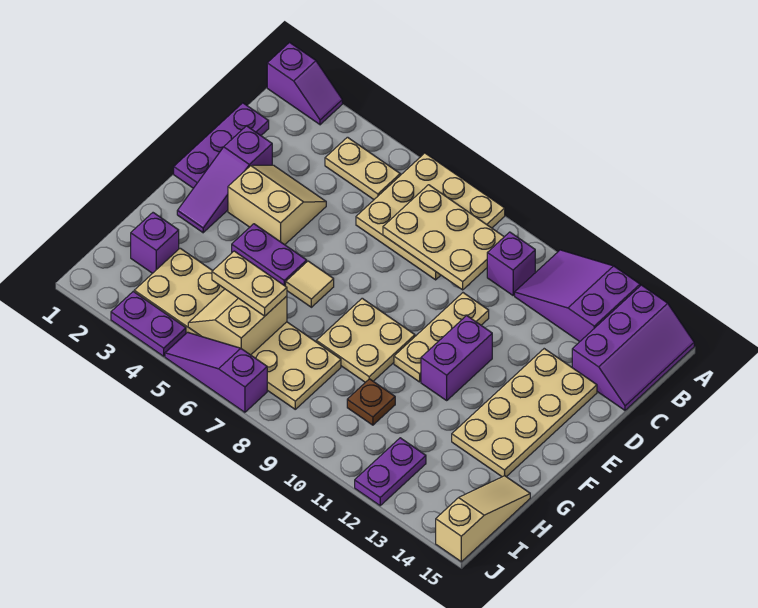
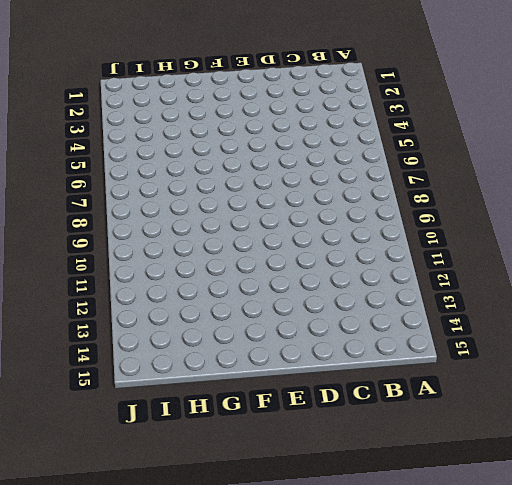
none -> purple slope A1:A2 level 1 top 1
none -> tan plate A6:C8 level 1
none -> purple slope A11:B13 level 1 top 13

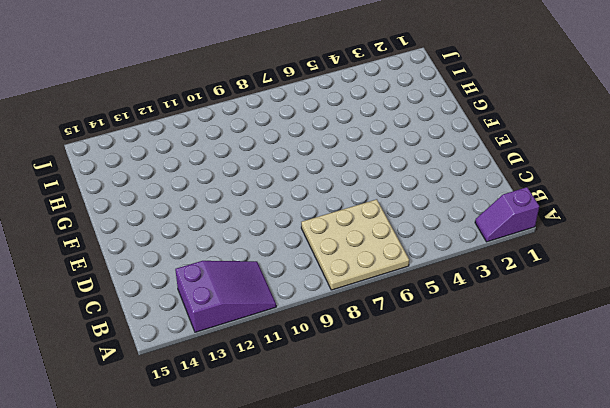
none -> purple slope A14:C15 level 1 top 14
none -> tan plate B4:B5 level 1
none -> purple brick B10 level 1

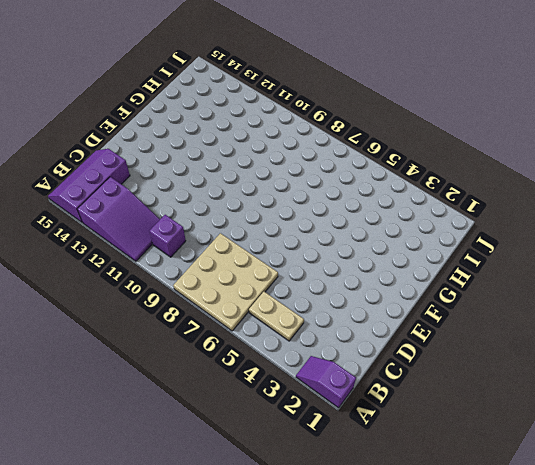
none -> purple plate C1:E1 level 1
none -> purple slope D2:F2 level 1 top D
none -> tan slope D3:E4 level 1 top E

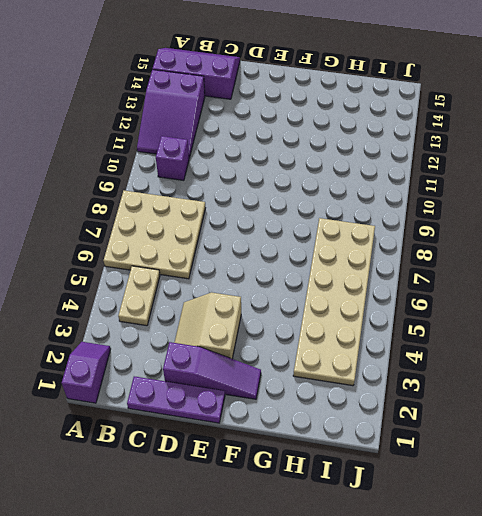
none -> tan plate D10:F10 level 1
none -> tan plate D13:G14 level 1
none -> purple brick E11:F11 level 1

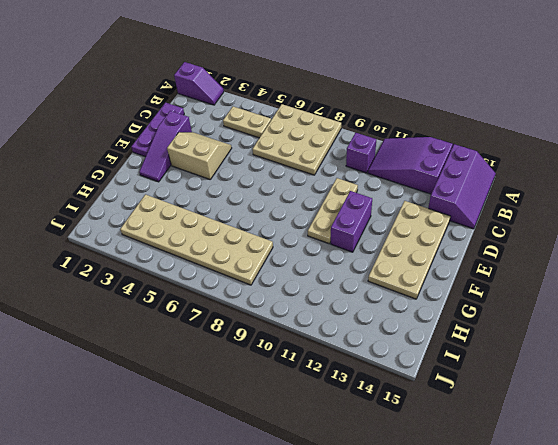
none -> purple plate F4:F5 level 1
none -> tan tile F6 level 1
none -> tan plate F8:G9 level 1

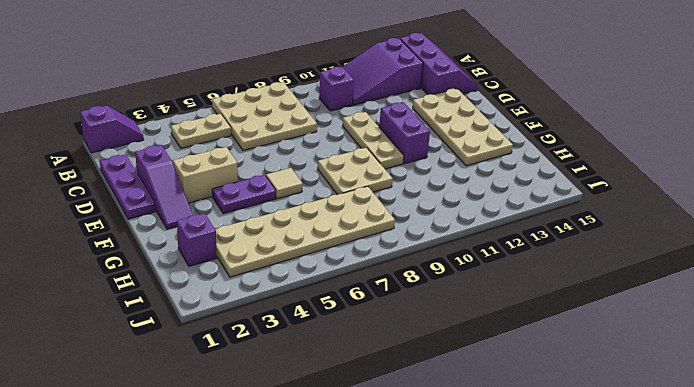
none -> brown plate H10 level 1
none -> tan slope H15:J15 level 1 top J
none -> purple plate I12:J12 level 1

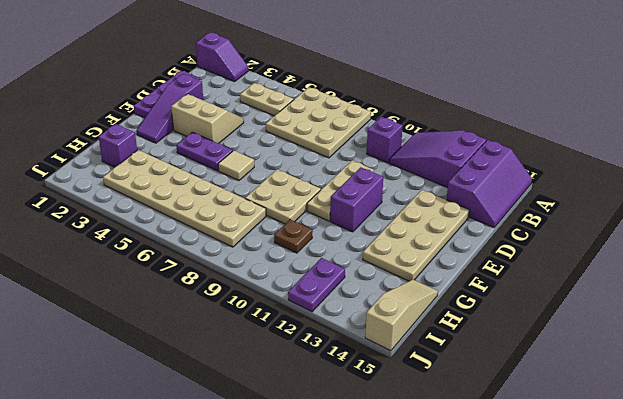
none -> purple plate J3:J4 level 1
none -> purple slope J5:J7 level 1 top 7
none -> tan plate B7:C9 level 2

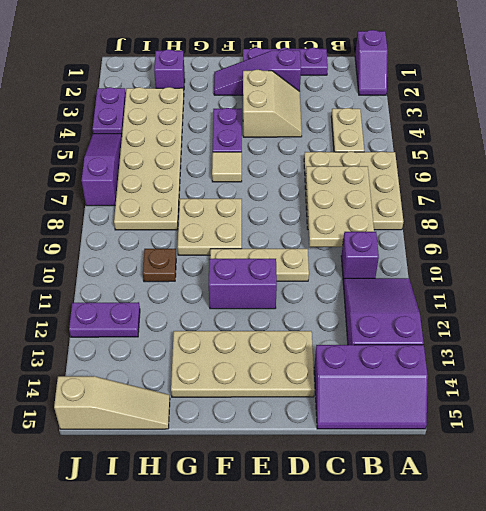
none -> tan slope H5:I6 level 2 top 6
none -> tan plate H5:H6 level 3

